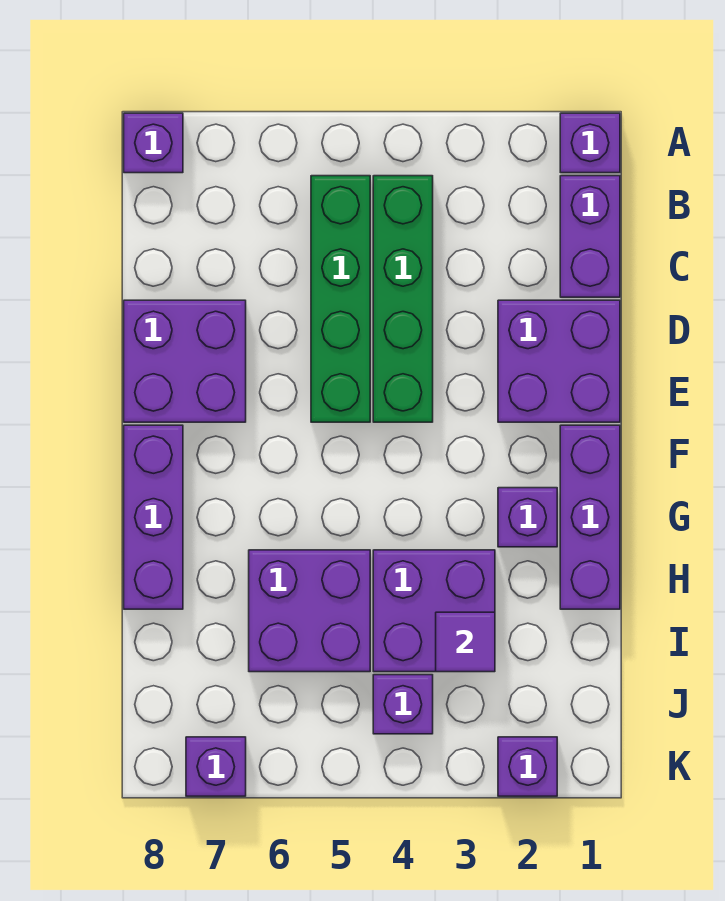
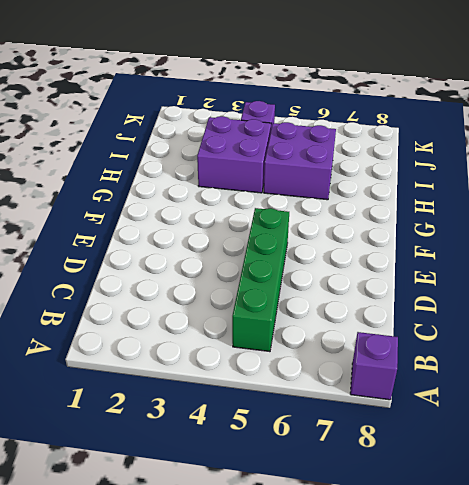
none -> purple brick A1 level 1
none -> purple brick B1:C1 level 1
none -> green brick B4:E4 level 1

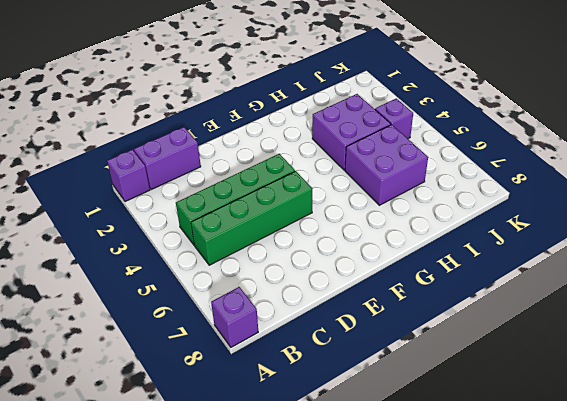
none -> purple brick D1:E2 level 1
none -> purple brick D7:E8 level 1
none -> purple brick F1:H1 level 1

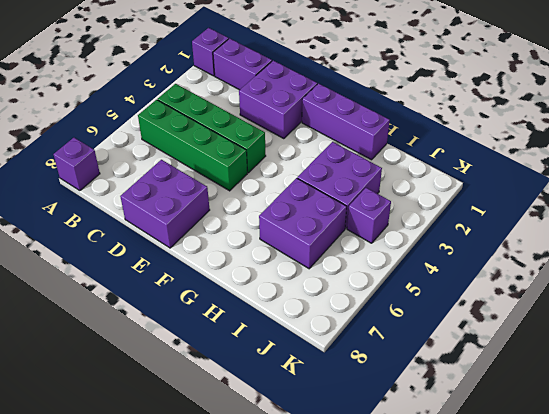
none -> purple brick F8:H8 level 1
none -> purple brick G2 level 1
none -> purple brick K2 level 1

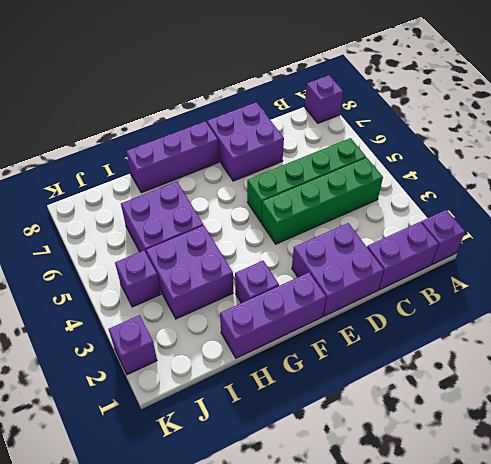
none -> purple brick K7 level 1
none -> purple tile I3 level 2

